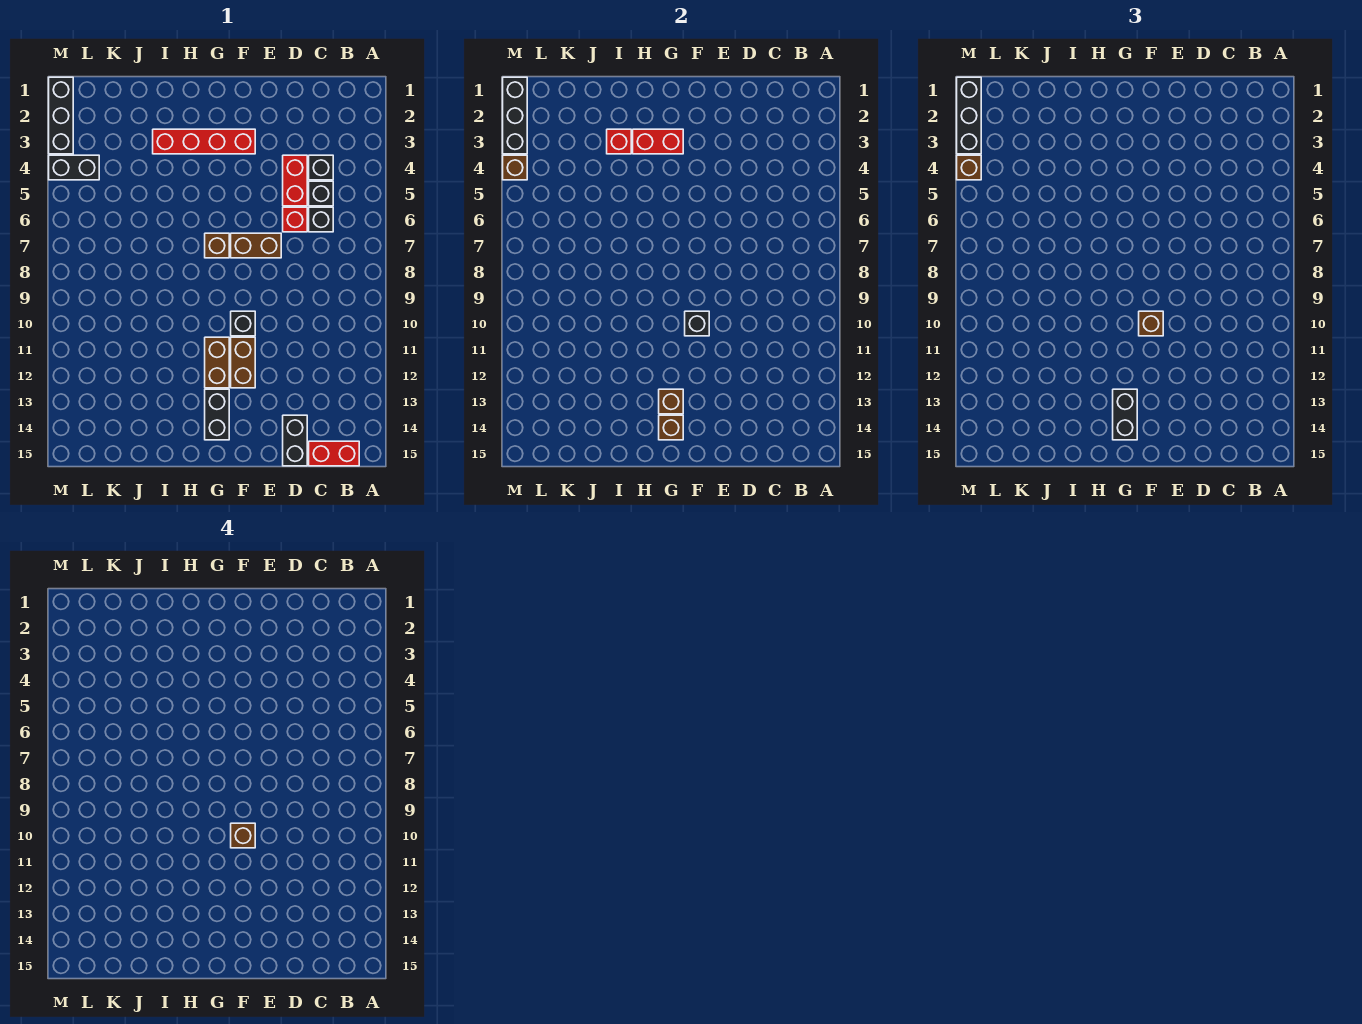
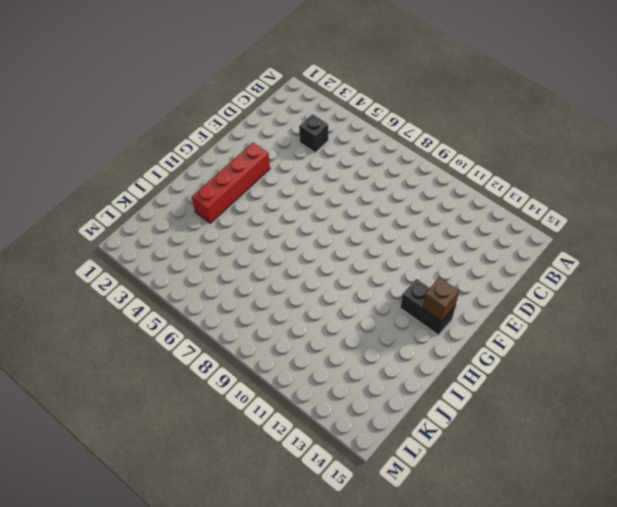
none -> red brick B15:C15 level 1
none -> black brick C5 level 1
none -> black brick C6 level 1

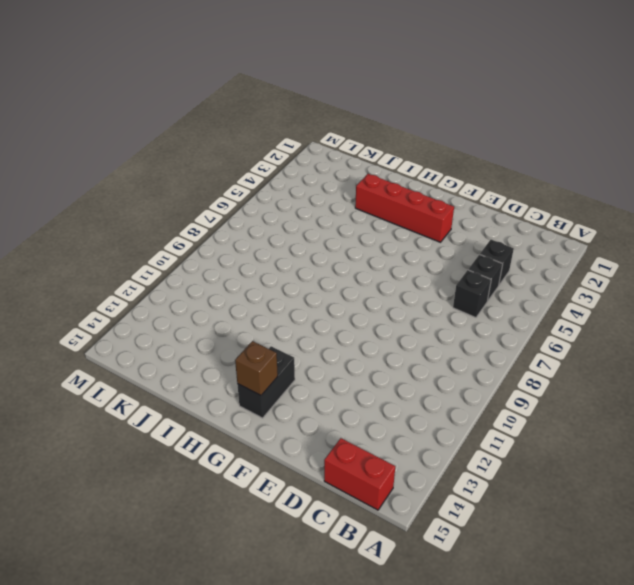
none -> red brick D4:D5 level 1
none -> red brick D6 level 1
none -> black brick D14:D15 level 1

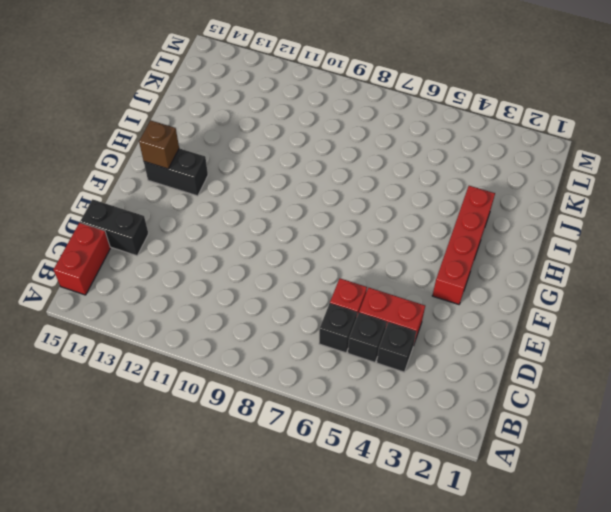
none -> brown brick E7:F7 level 1
none -> black brick F10 level 1
none -> brown brick F11:F12 level 1

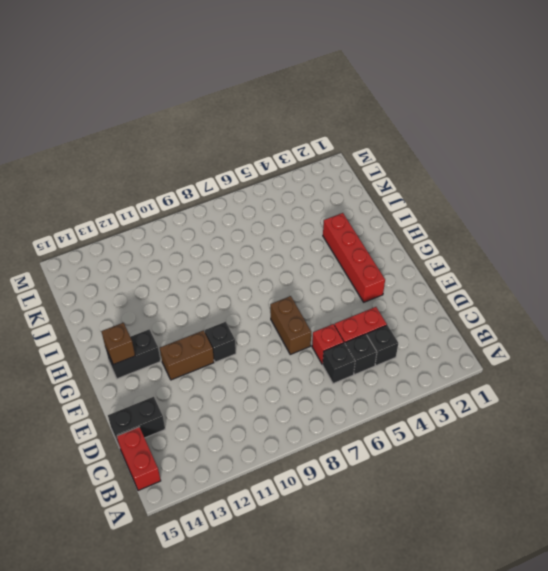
none -> brown brick G7 level 1
none -> brown brick G11:G12 level 1
none -> black brick L4:M4 level 1

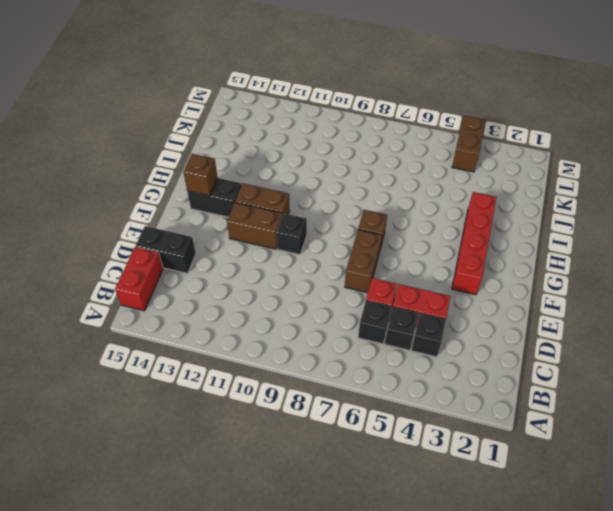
brown brick L4:M4 level 1 -> black brick L4:M4 level 1
none -> black brick M1:M3 level 1
none -> black brick F10 level 2
none -> red brick G3:H3 level 2

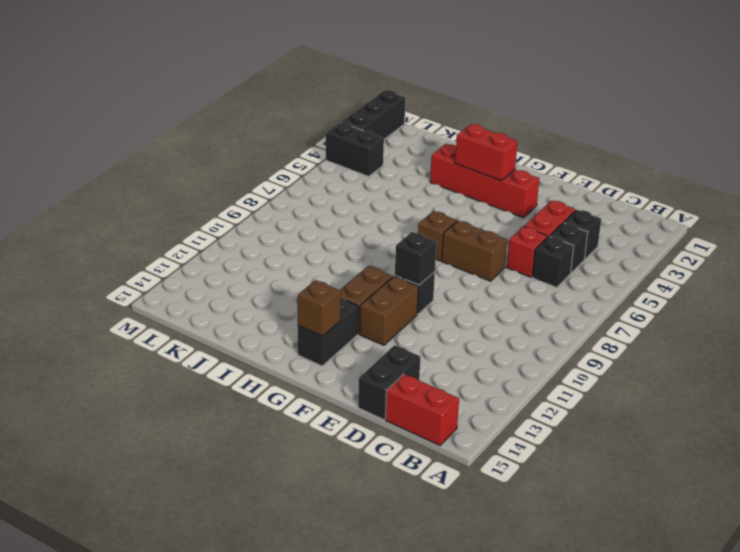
none -> brown brick G13 level 2
none -> red brick I3 level 2
none -> black brick M1:M3 level 2

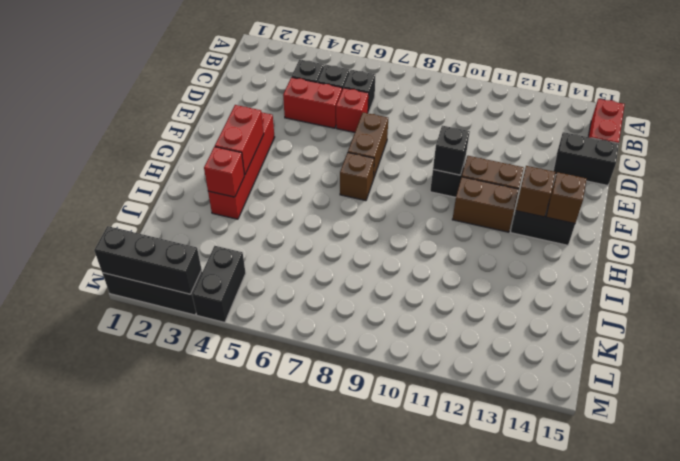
none -> brown brick M4 level 2
none -> brown brick F10 level 3
none -> black brick G13:G14 level 3

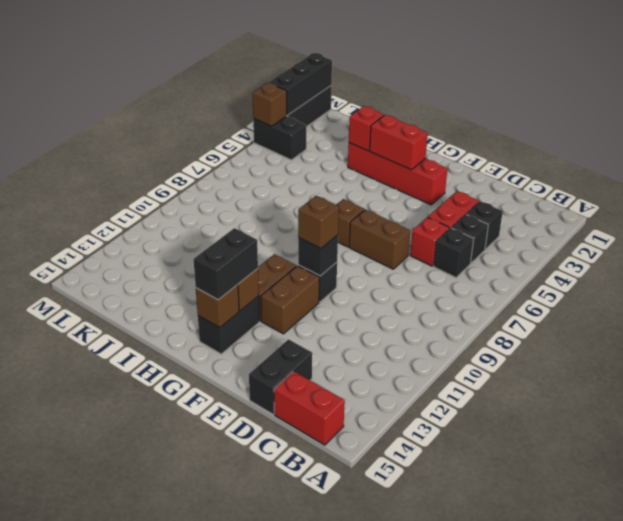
none -> black brick M1:M3 level 3
none -> brown brick M4 level 3
none -> brown brick F10 level 4

